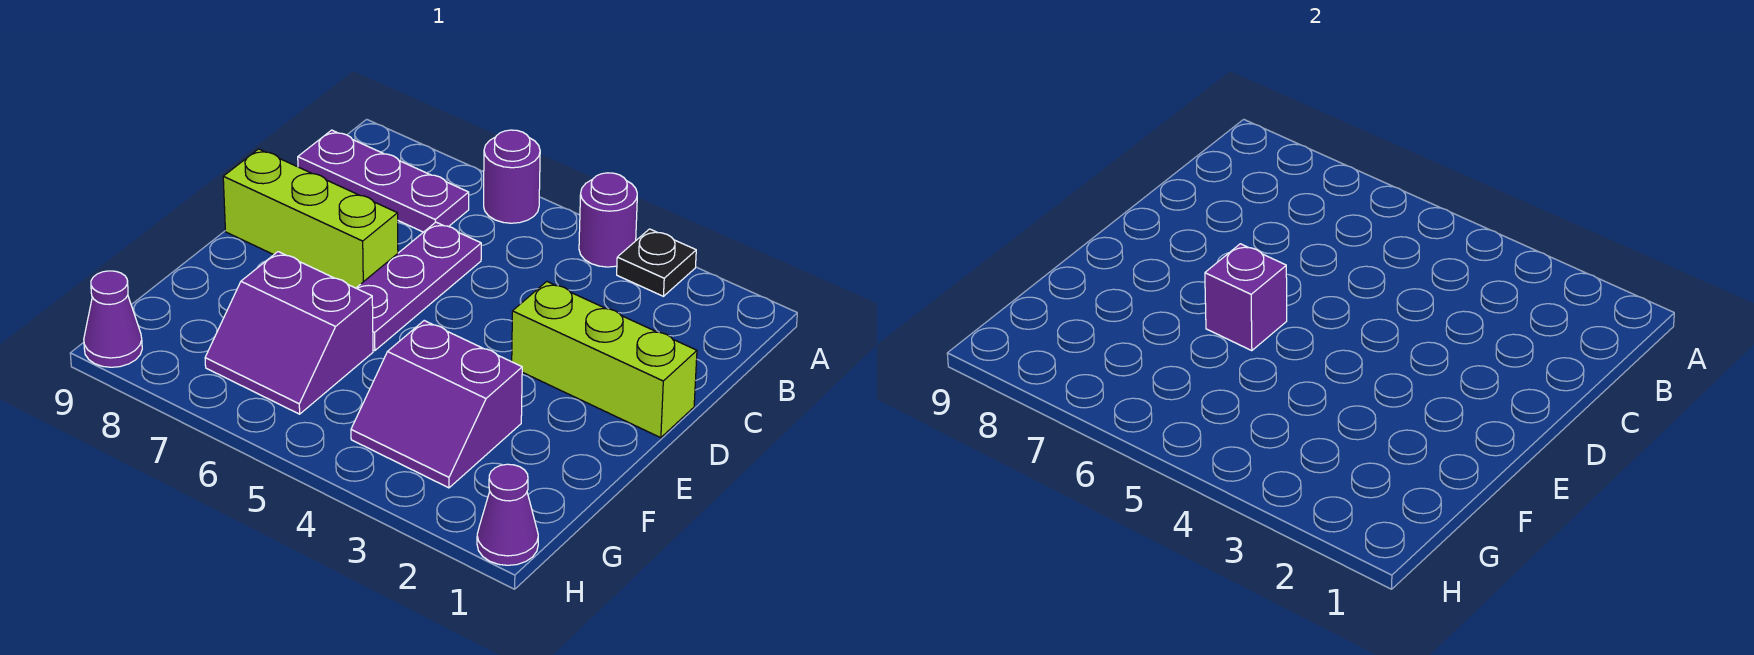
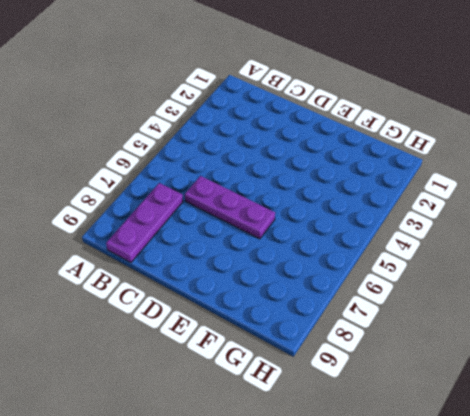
none -> black plate A3 level 1
none -> purple round brick A4 level 1
none -> purple round brick A6 level 1

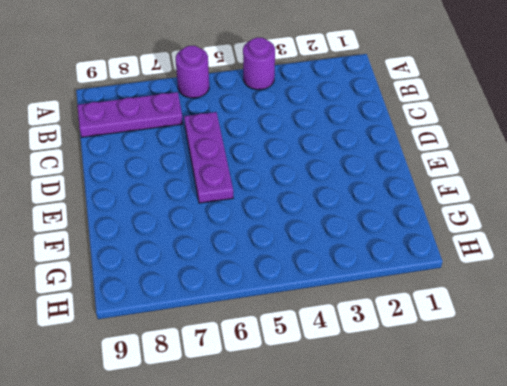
none -> black plate A3 level 1
none -> lime brick D1:D3 level 1
none -> lime brick D7:D9 level 1

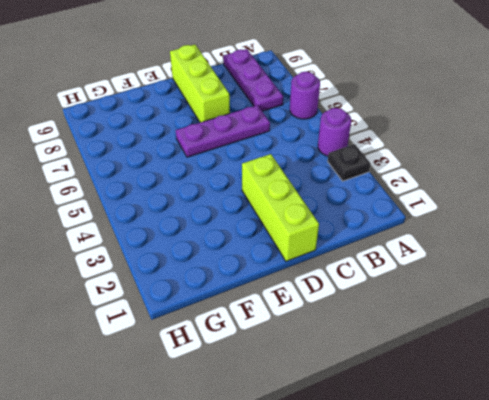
none -> purple slope F3:G4 level 1 top F
none -> purple slope F6:G7 level 1 top F
none -> purple cone H1 level 1

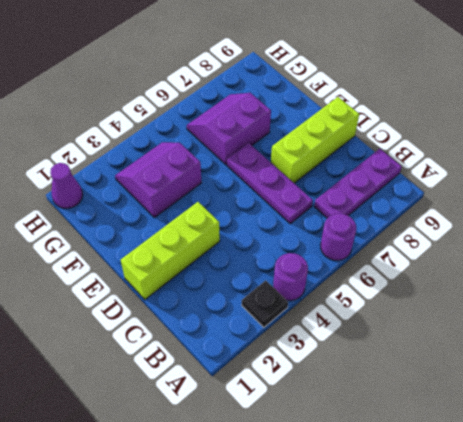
none -> purple cone H9 level 1
none -> purple brick E6 level 2

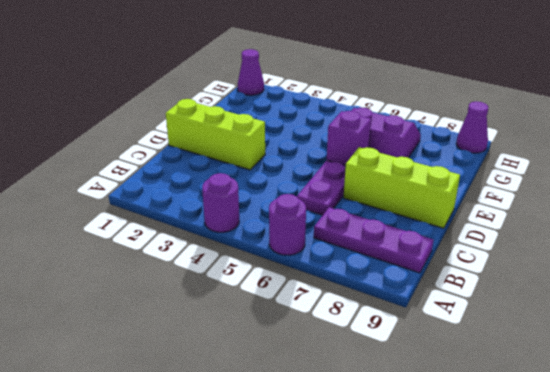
none -> black plate A3 level 1
none -> purple slope F3:G4 level 1 top F

